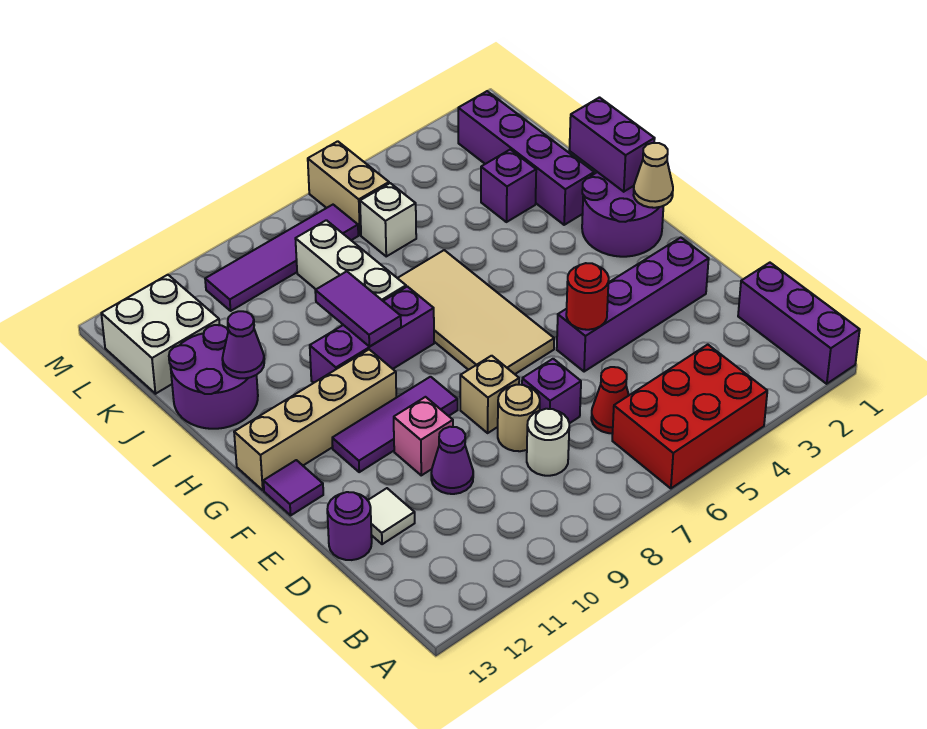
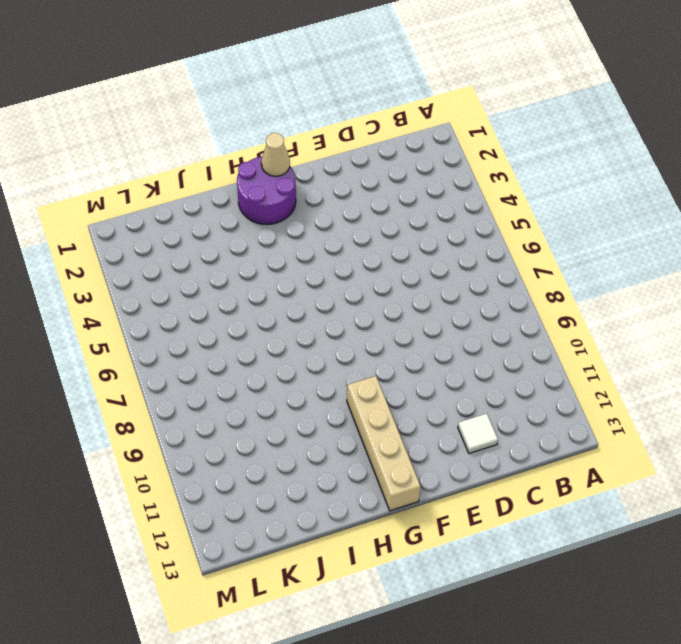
none -> purple brick A1:C1 level 1
none -> red brick A4:B6 level 1
none -> red cone C6 level 1
none -> white round brick C8 level 1

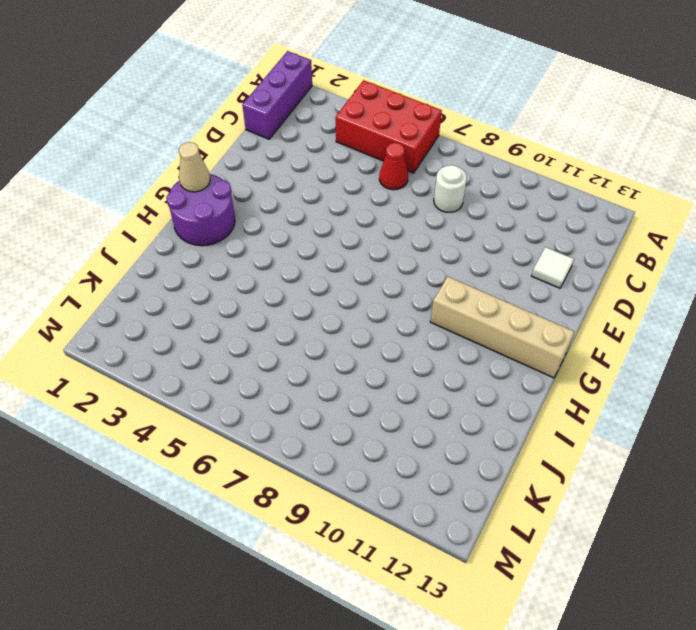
none -> purple brick D7 level 1
none -> tan round brick D8 level 1
none -> purple cone D10 level 1
none -> purple round brick D13 level 1

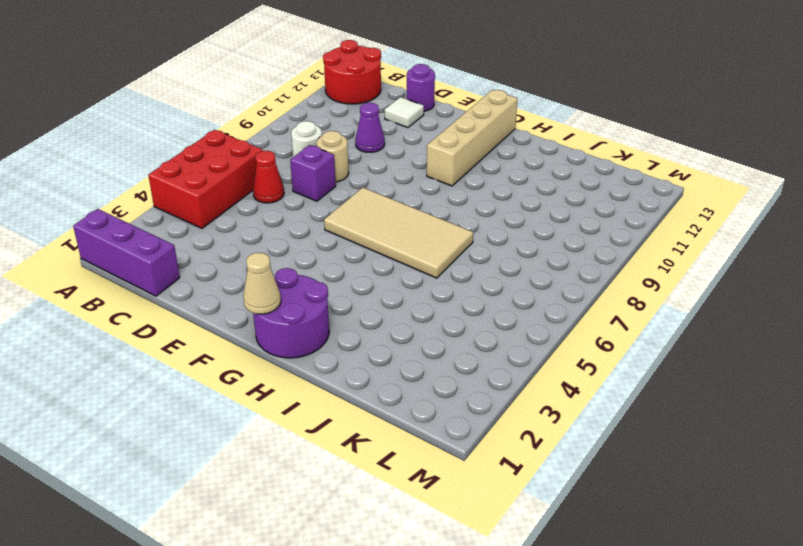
red round brick A12:B13 level 1 -> none
none -> purple brick E2:E5 level 1
none -> tan brick E8 level 1
none -> pink brick E10 level 1
none -> purple tile F9:F11 level 1

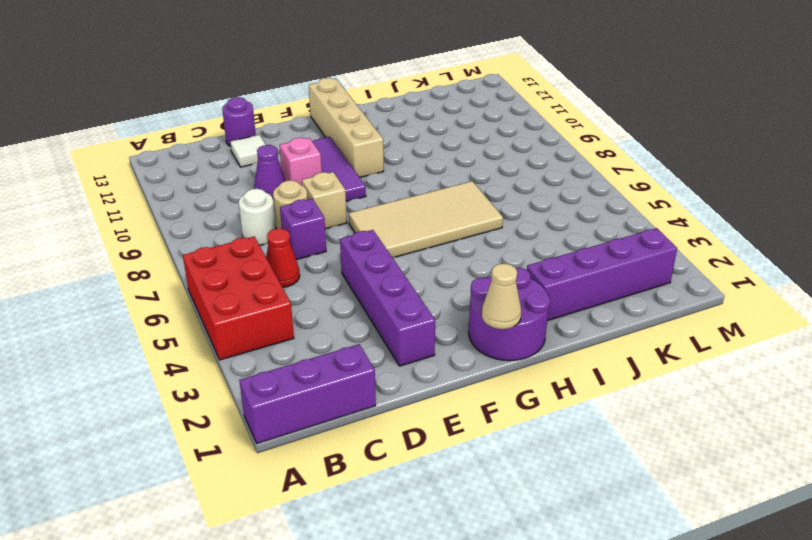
none -> purple tile F13 level 1
none -> purple brick H8:H10 level 1
none -> white brick I8:K8 level 1
none -> purple round brick I12:J13 level 1

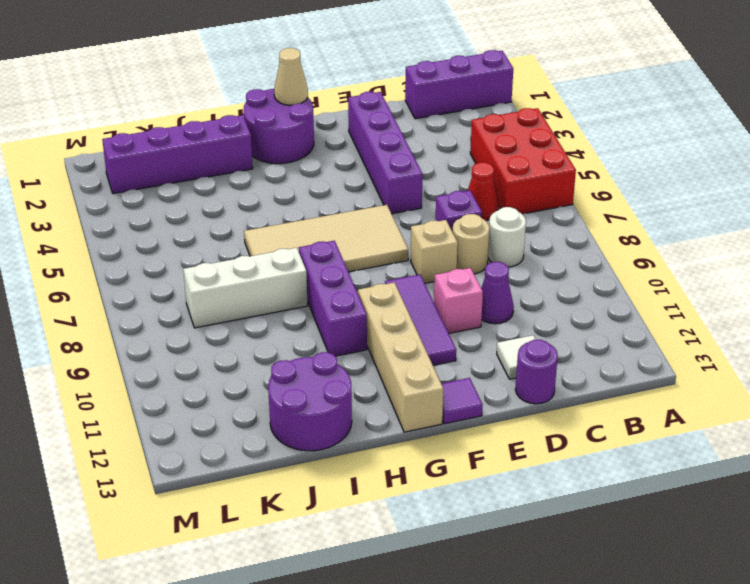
none -> purple brick J3 level 1
none -> white brick K6 level 1
none -> white brick K12:L13 level 1
none -> tan brick L6:M6 level 1

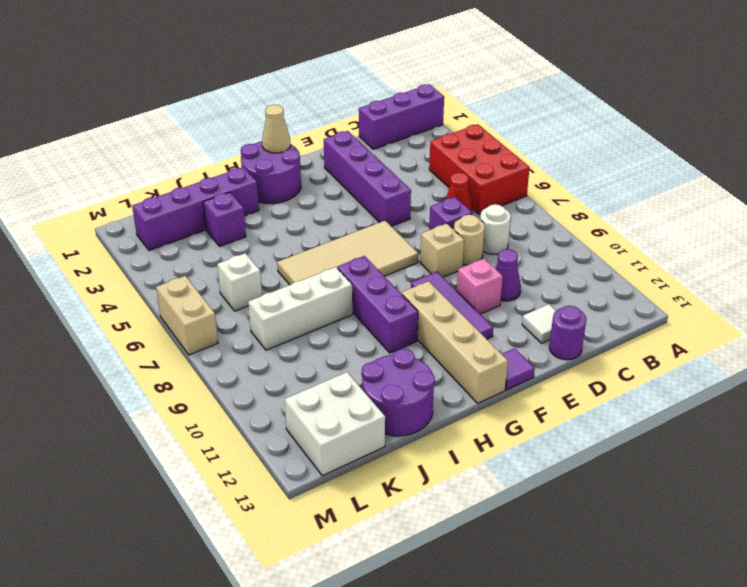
tan brick M6:M7 level 1 -> tan brick L6:M6 level 1
none -> purple tile L7:L10 level 1
none -> red round brick E5 level 2
none -> purple brick H1:I1 level 2
none -> purple tile H9:I9 level 2

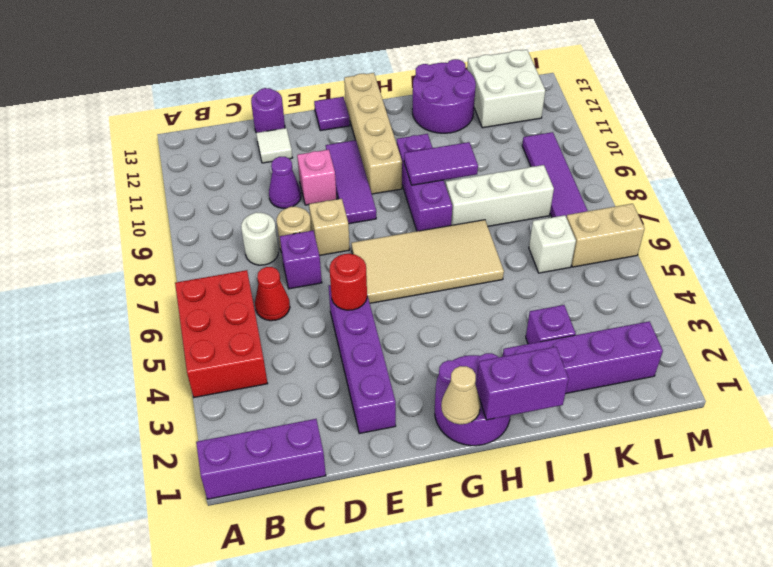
none -> purple cone I12 level 2

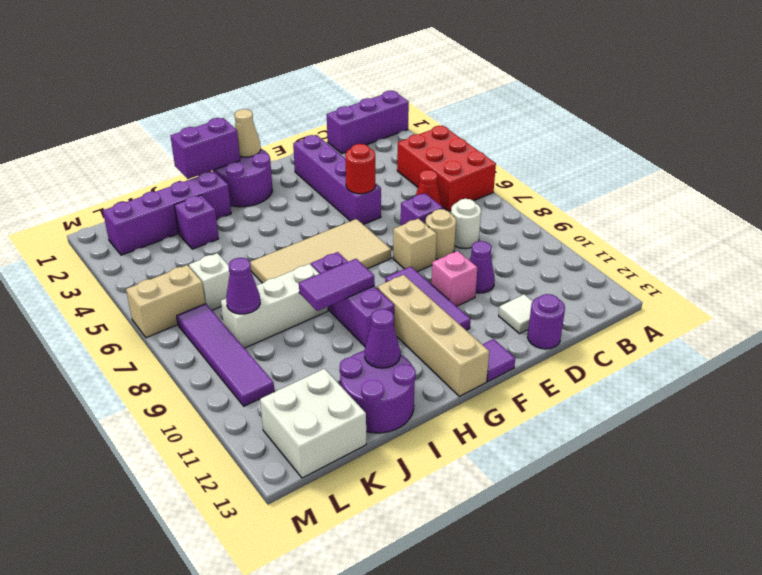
purple cone K8 level 2 -> none

